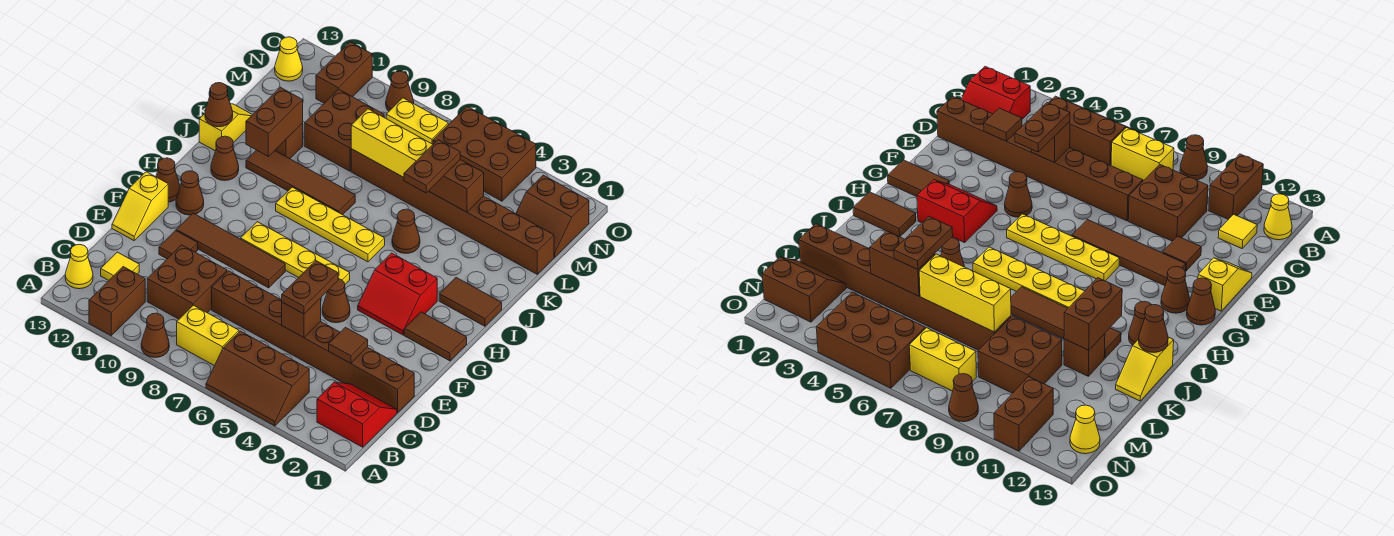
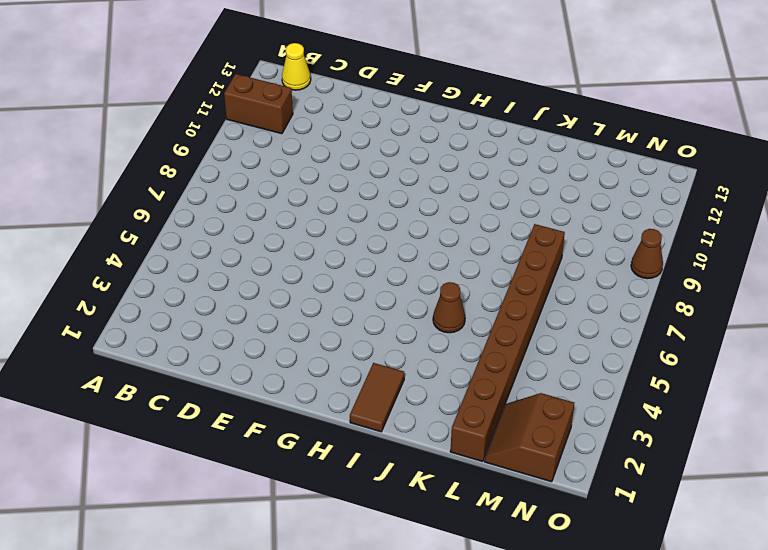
none -> brown slope A4:B6 level 1 top B
none -> brown cone A9 level 1
none -> red slope B1:C2 level 1 top B
none -> yellow brick B7:B8 level 1

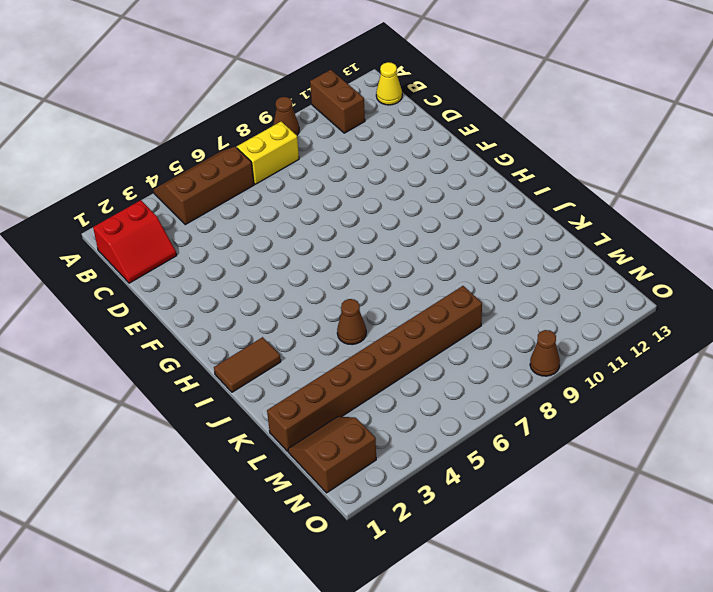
none -> brown brick C9:D10 level 1
none -> yellow tile C12 level 1
none -> brown brick D1:D8 level 1
none -> brown tile E11 level 1

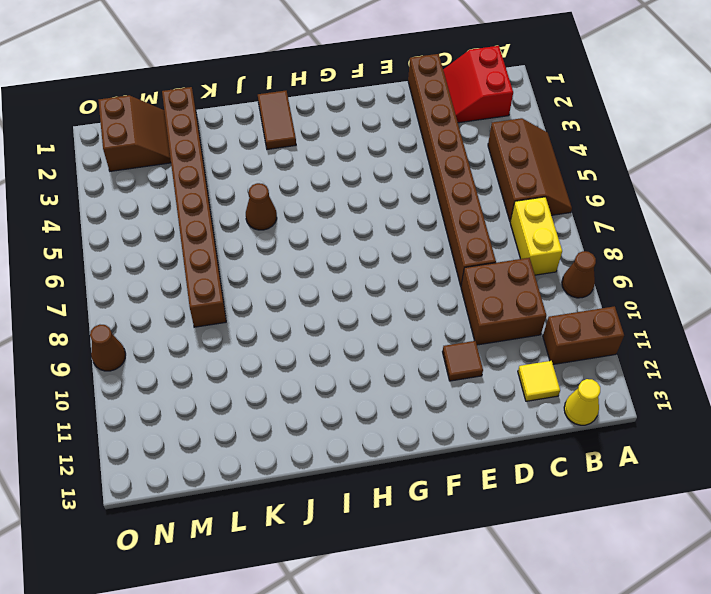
none -> yellow slope E13:F13 level 1 top F
none -> brown cone F5 level 1
none -> brown tile F8:F11 level 1
none -> brown tile G1:G2 level 1

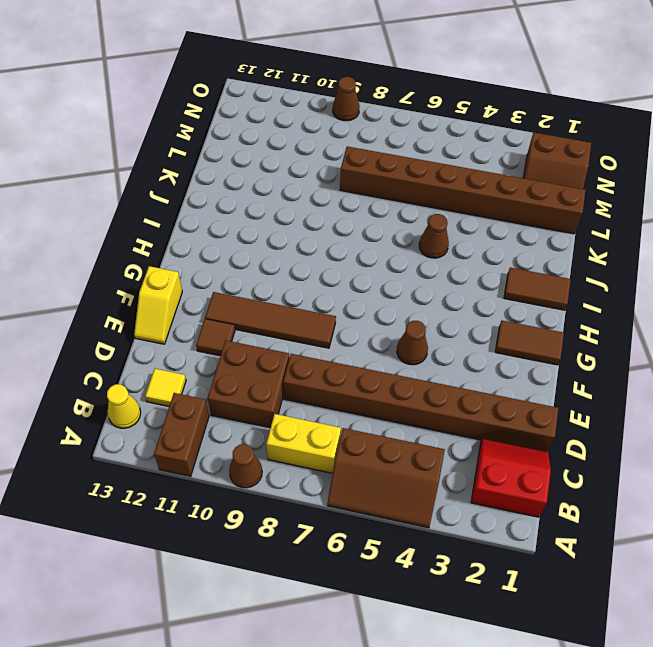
none -> red slope G3:H4 level 1 top H
none -> yellow plate G6:G9 level 1
none -> brown cone G12 level 1
none -> brown cone G13 level 1

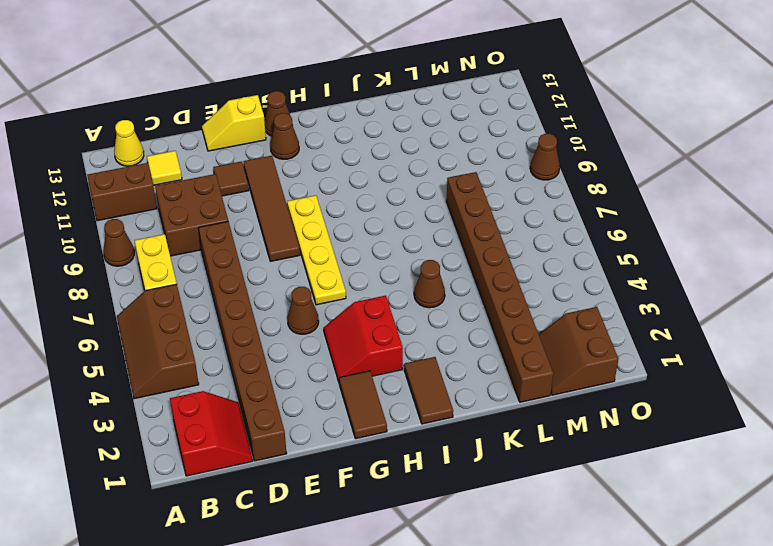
none -> yellow plate I6:I9 level 1
none -> brown cone I12 level 1
none -> brown tile J8:J11 level 1
none -> yellow slope J13:K13 level 1 top J

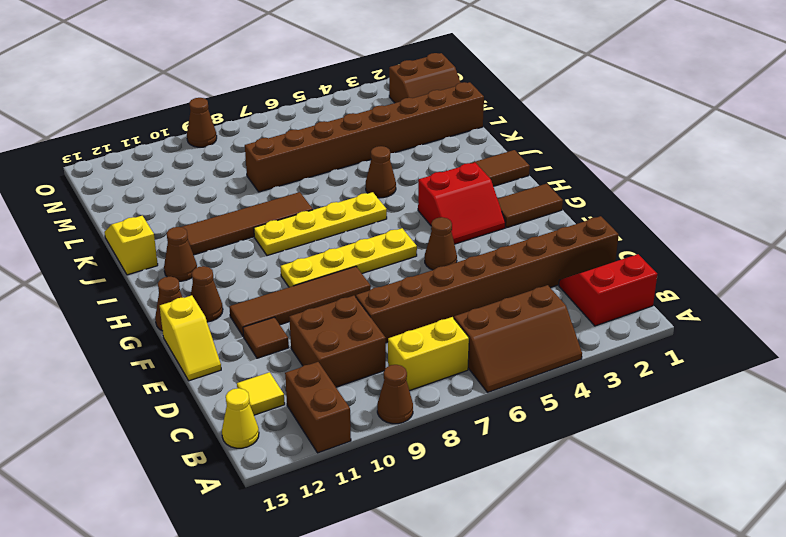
none -> brown brick K11 level 1
none -> brown brick L9:M10 level 1
none -> brown brick N4:O6 level 1
none -> yellow brick N7:N8 level 1

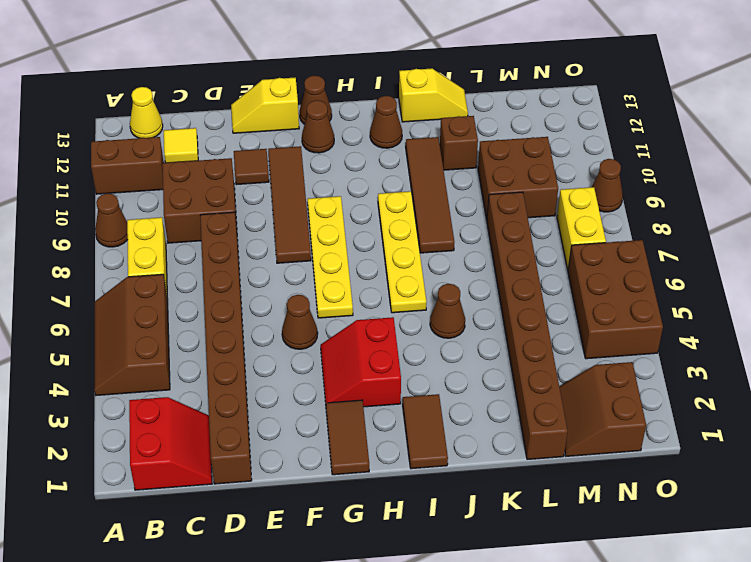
none -> brown brick N11:O11 level 1
none -> yellow cone N13 level 1
none -> brown tile D3 level 2
none -> brown brick D5 level 2

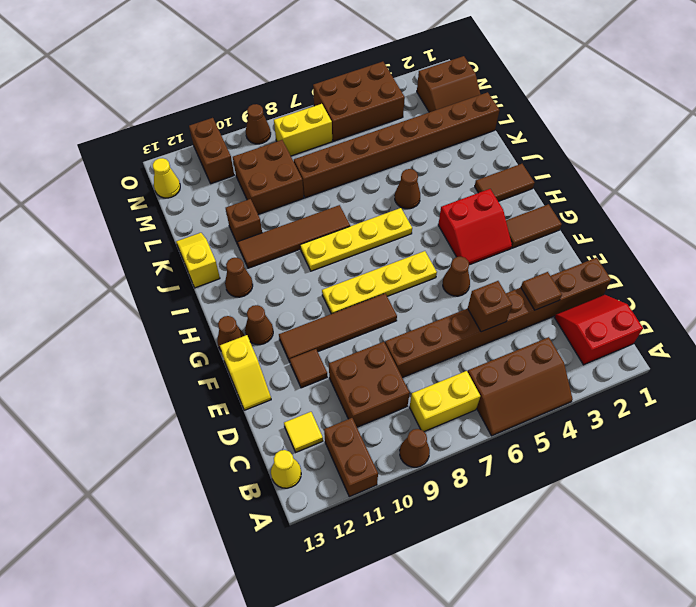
none -> brown brick J11:K11 level 2
none -> brown cone J13 level 2
none -> brown brick L4:L5 level 2
none -> yellow brick L6:L8 level 2

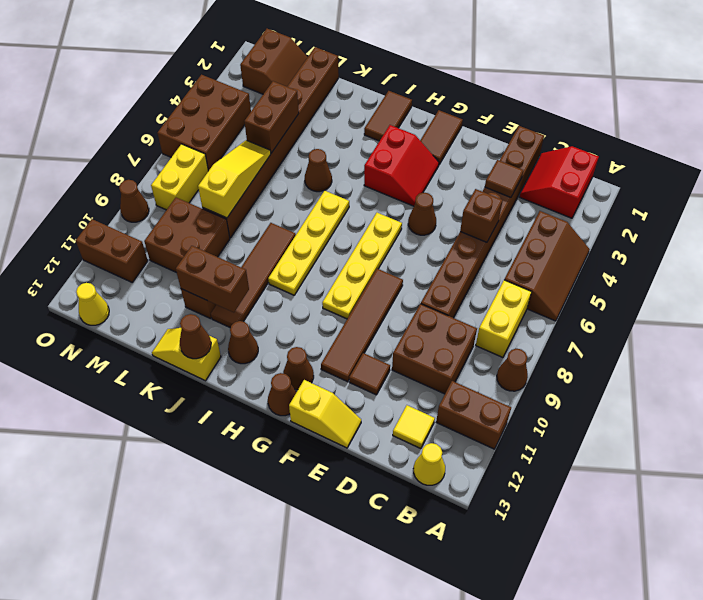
yellow slope L6:L8 level 2 top 8 -> yellow brick L6:L8 level 2
none -> brown plate D5:E5 level 3
none -> brown plate K5:L5 level 3

